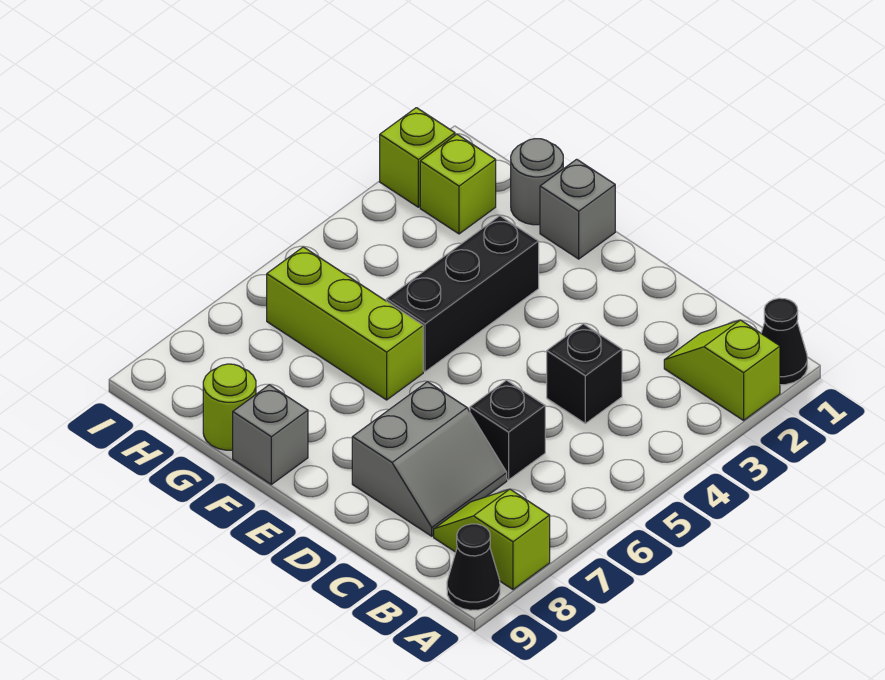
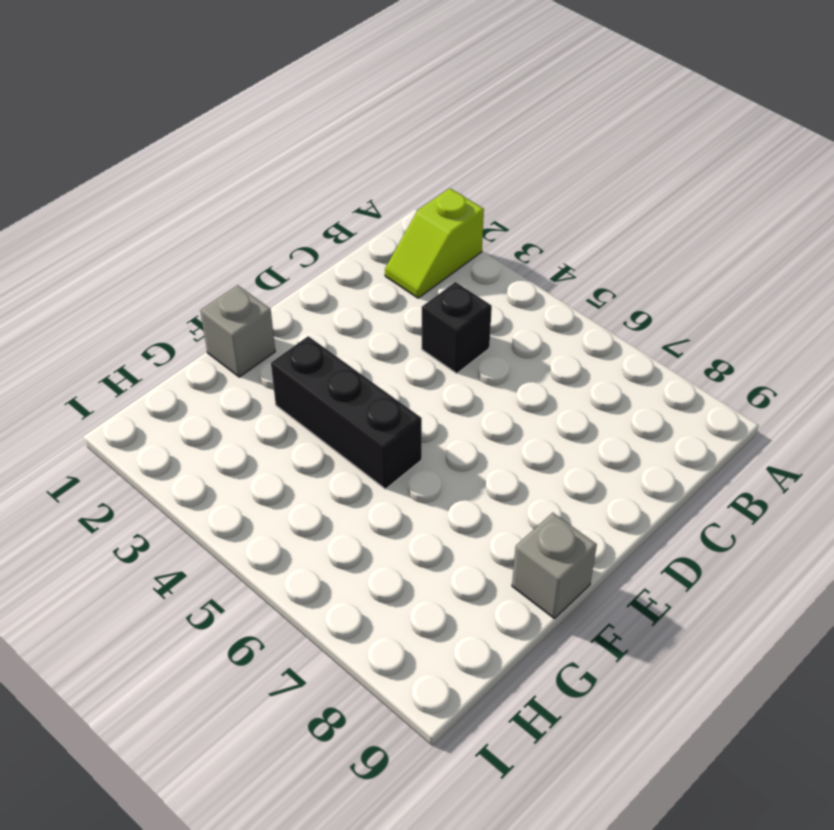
none -> black cone A1 level 1
none -> lime slope A8:B8 level 1 top A
none -> black cone A9 level 1

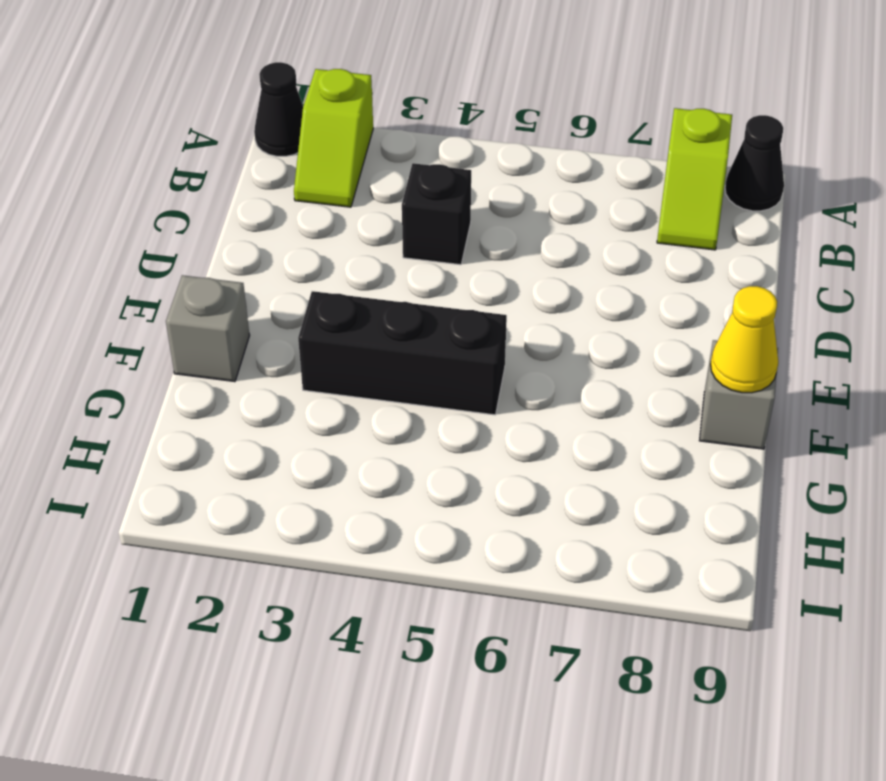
yellow cone F9 level 2 -> none
none -> black brick C6 level 1
none -> grey slope C7:D8 level 1 top D
none -> lime brick F6:H6 level 1

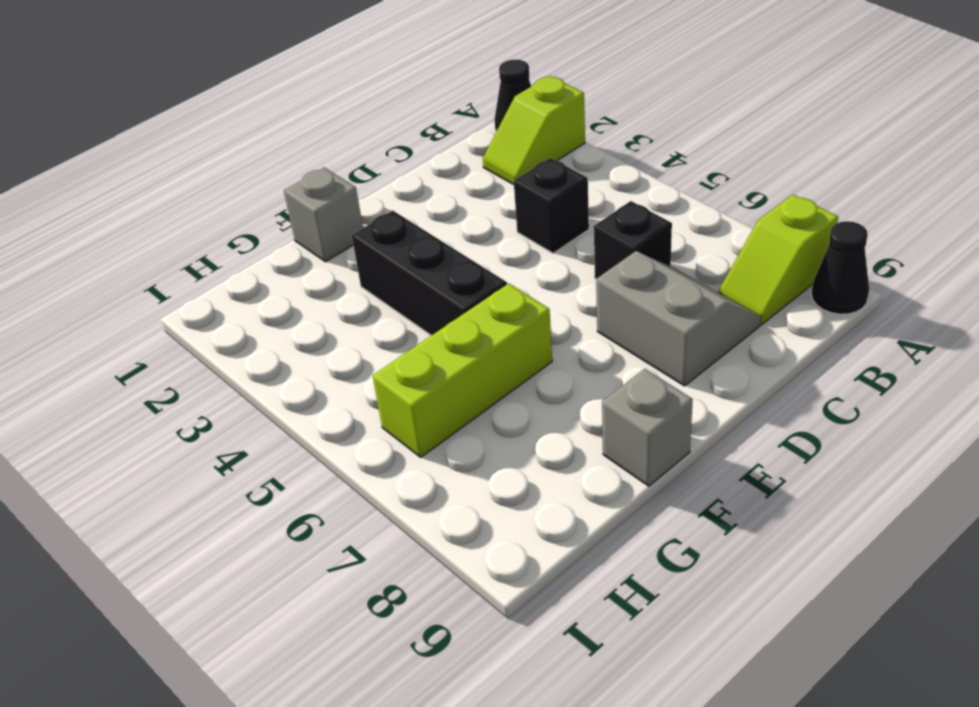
none -> grey round brick G1 level 1
none -> lime round brick G9 level 1
none -> lime brick H2 level 1

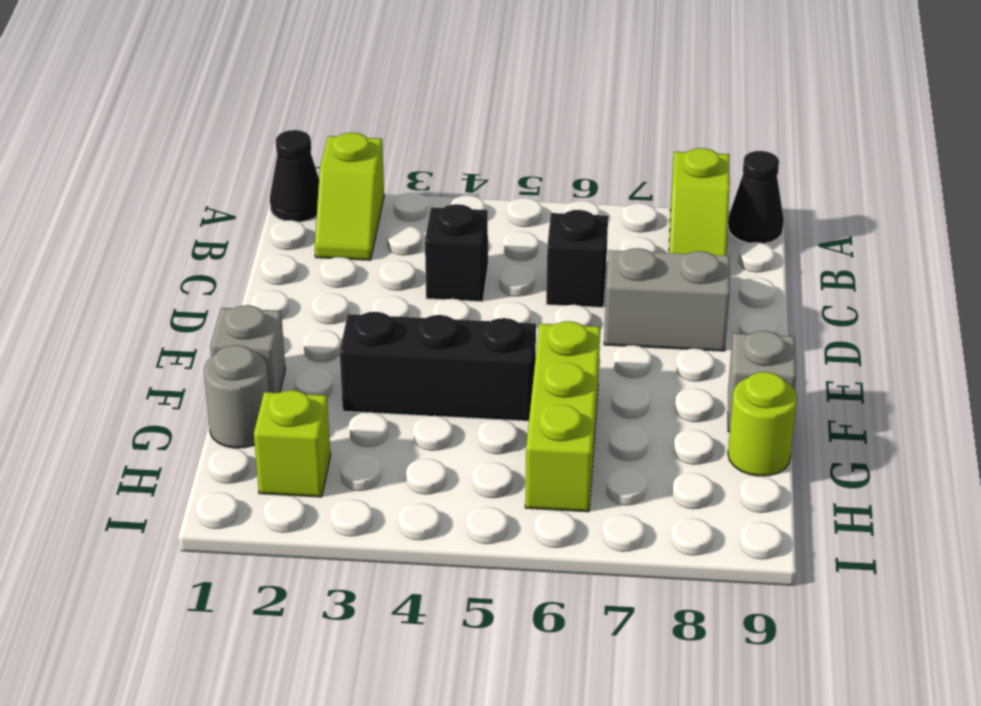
none -> lime brick I2 level 1

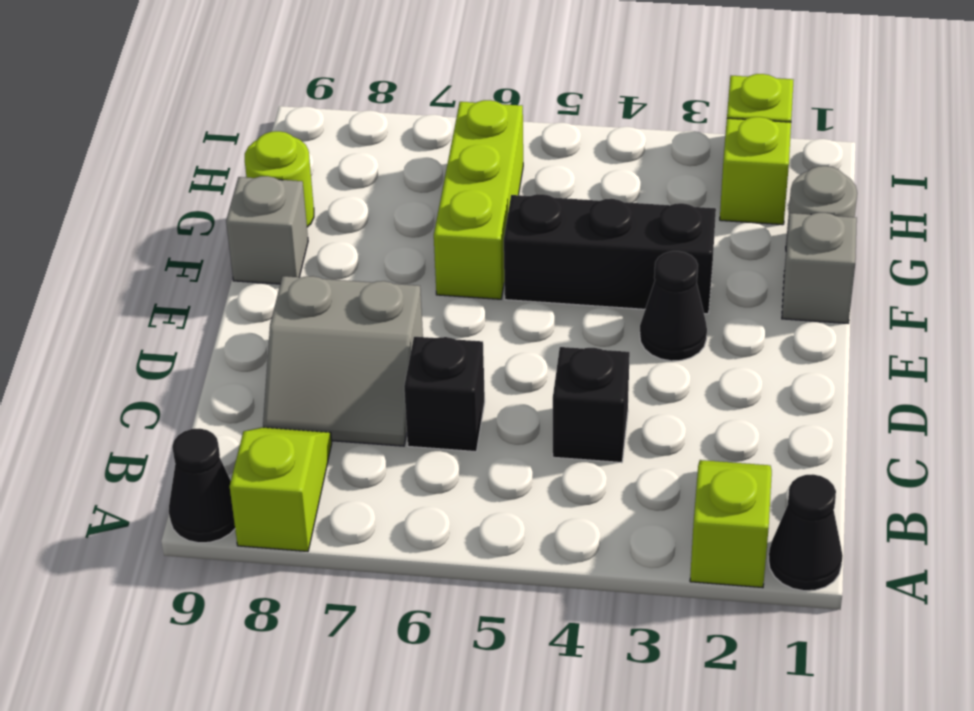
black cone E3 level 1 -> none

